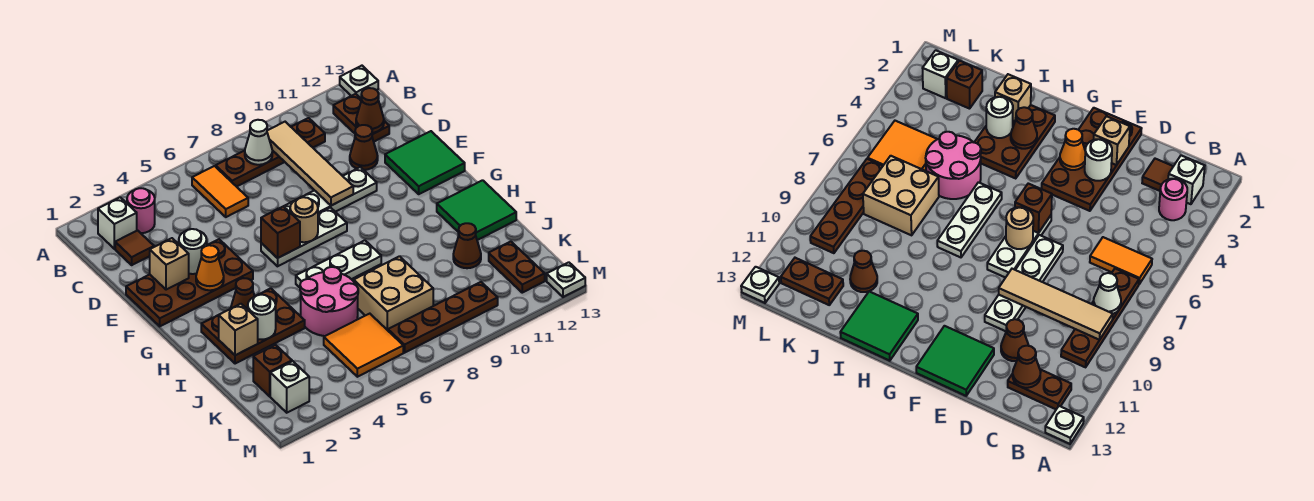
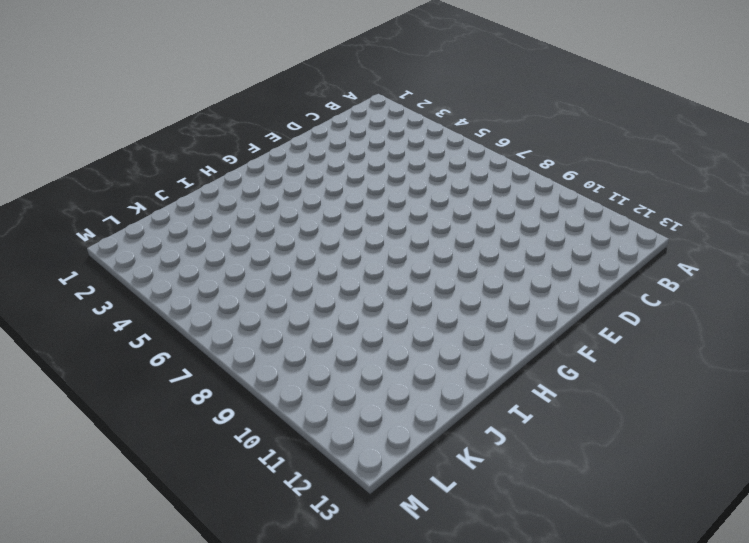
none -> white plate A13 level 1
none -> white brick B2 level 1
none -> pink round brick B3 level 1
none -> orange tile B6:C6 level 1

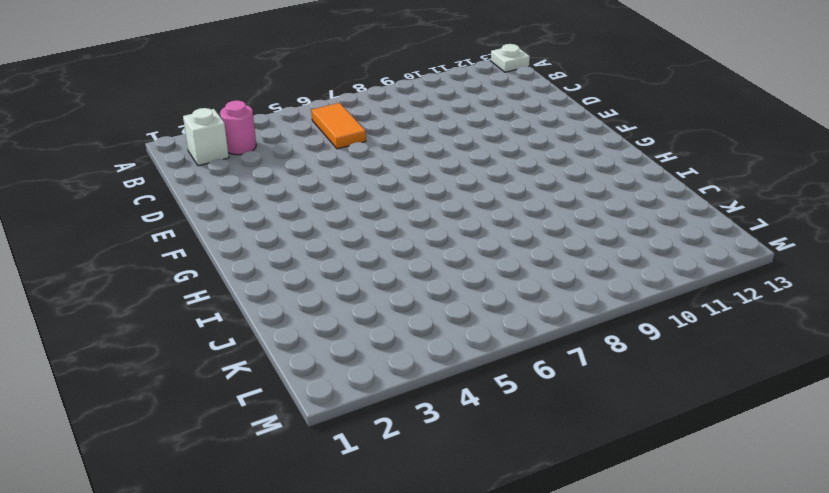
none -> brown plate B7:B10 level 1
none -> brown plate B12:C12 level 1
none -> brown tile C2 level 1
none -> brown cone D11 level 1

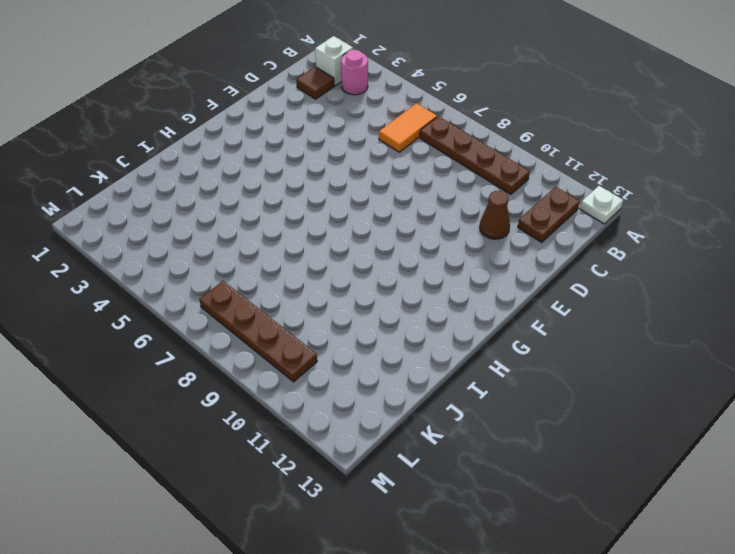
none -> brown plate E1:F4 level 1
none -> white plate E7:E10 level 1
none -> green tile E12:F13 level 1
none -> white plate F6:F8 level 1

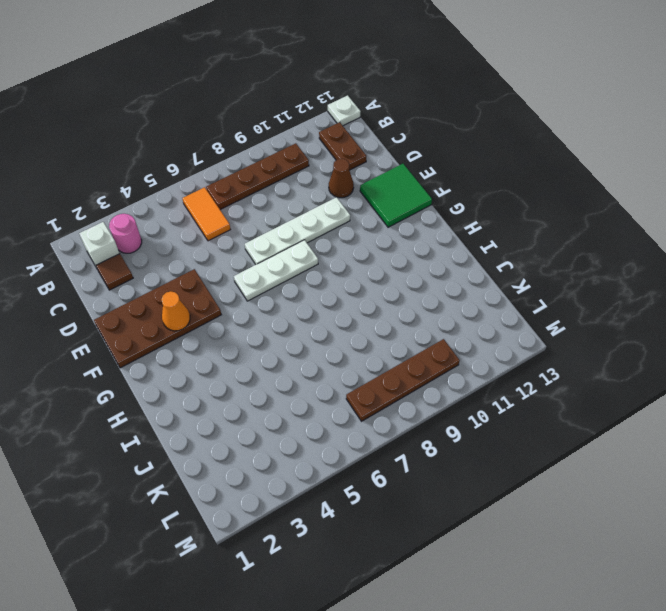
none -> brown plate H2:I4 level 1
none -> white plate H6:H8 level 1
none -> green tile H12:I13 level 1
none -> pink round brick I5:J6 level 1

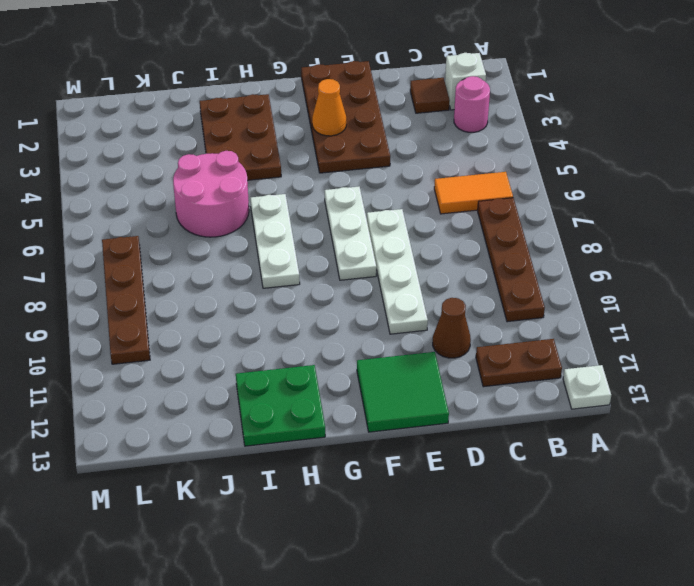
green plate H12:I13 level 1 -> green tile H12:I13 level 1
none -> tan brick J7:K8 level 1
none -> brown cone J11 level 1
none -> brown brick K2 level 1
none -> orange tile K5:L6 level 1

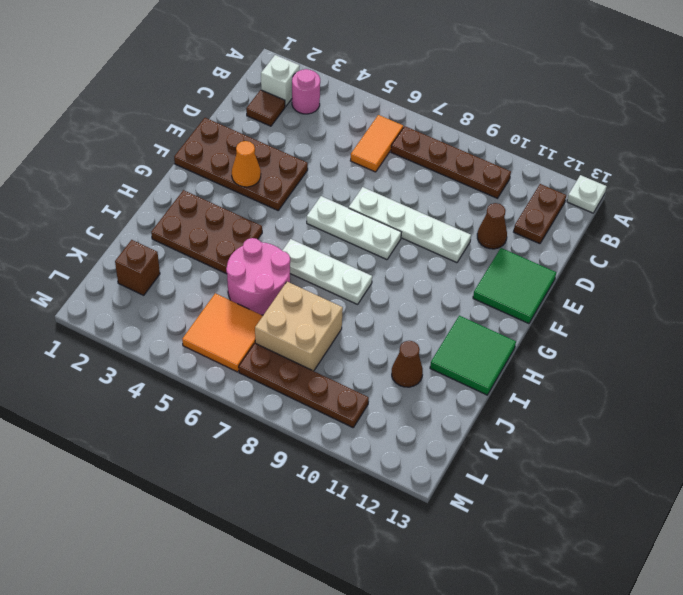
none -> brown plate K12:L12 level 1
none -> white brick L2 level 1
none -> white plate M13 level 1
none -> white cone B8 level 2

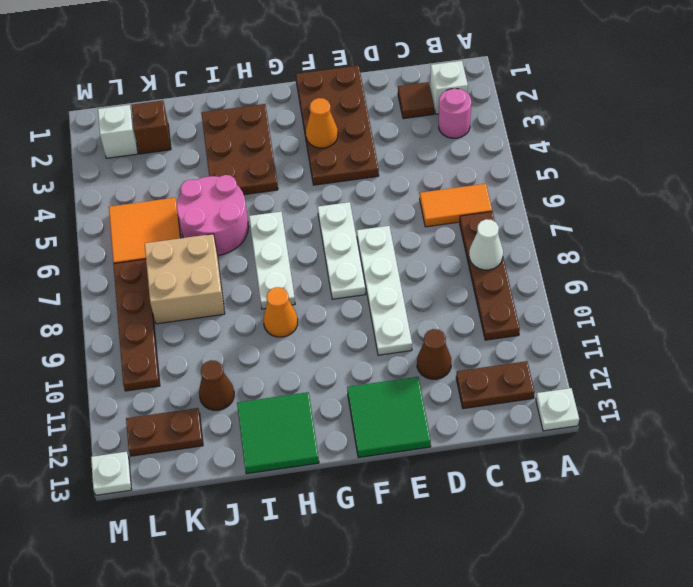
orange cone H9 level 1 -> none
none -> tan tile B9:E9 level 2
none -> brown cone C12 level 2
none -> tan brick E2 level 2
none -> white round brick E3 level 2

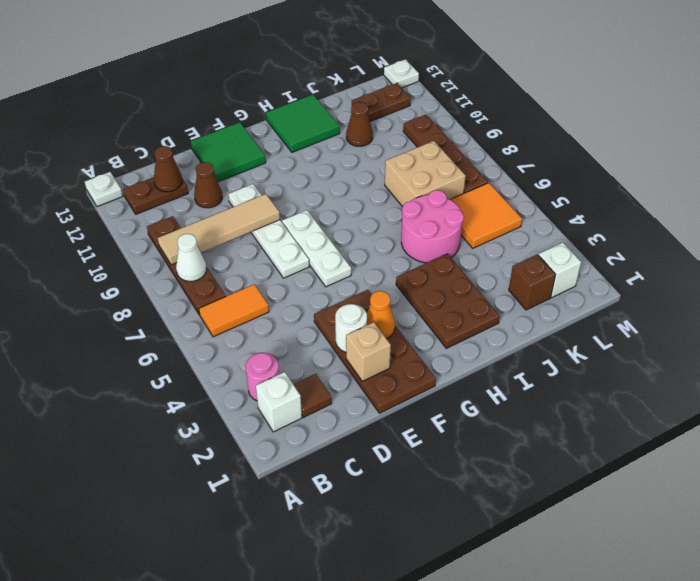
none -> white plate H6:H8 level 1
none -> brown brick F6 level 2
none -> tan round brick F7 level 2
none -> brown cone H3 level 2

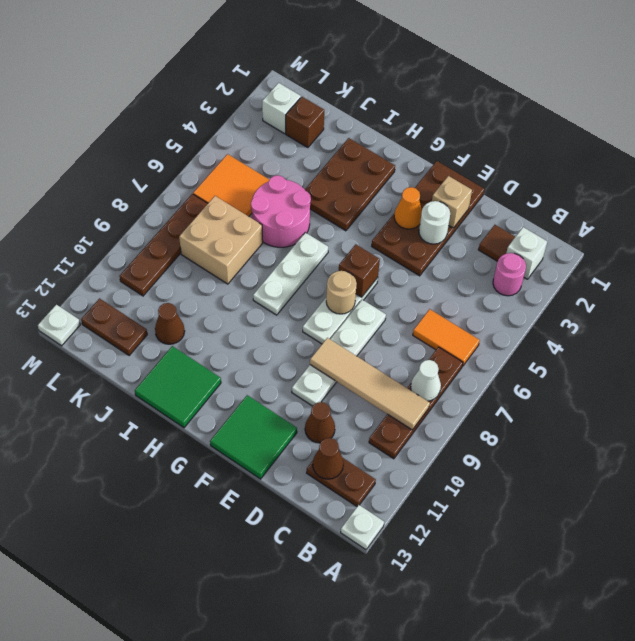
none -> brown cone H3 level 2
none -> tan brick I2 level 2
none -> white round brick I3 level 2

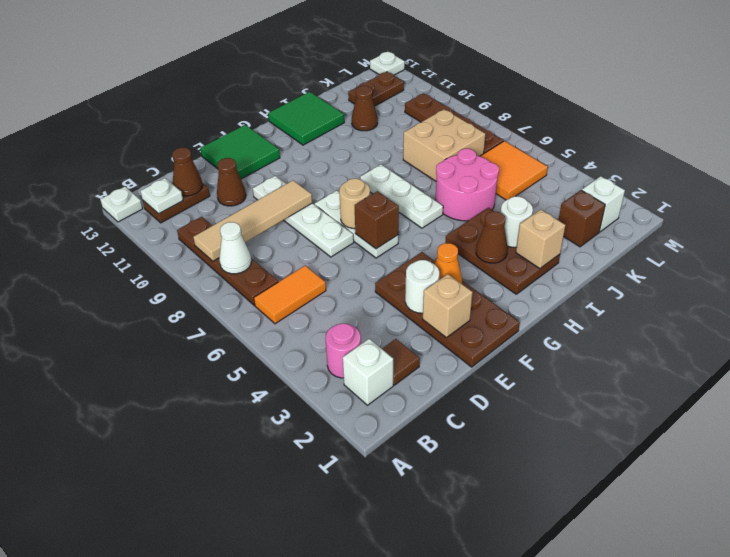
white plate B12 level 2 -> none

